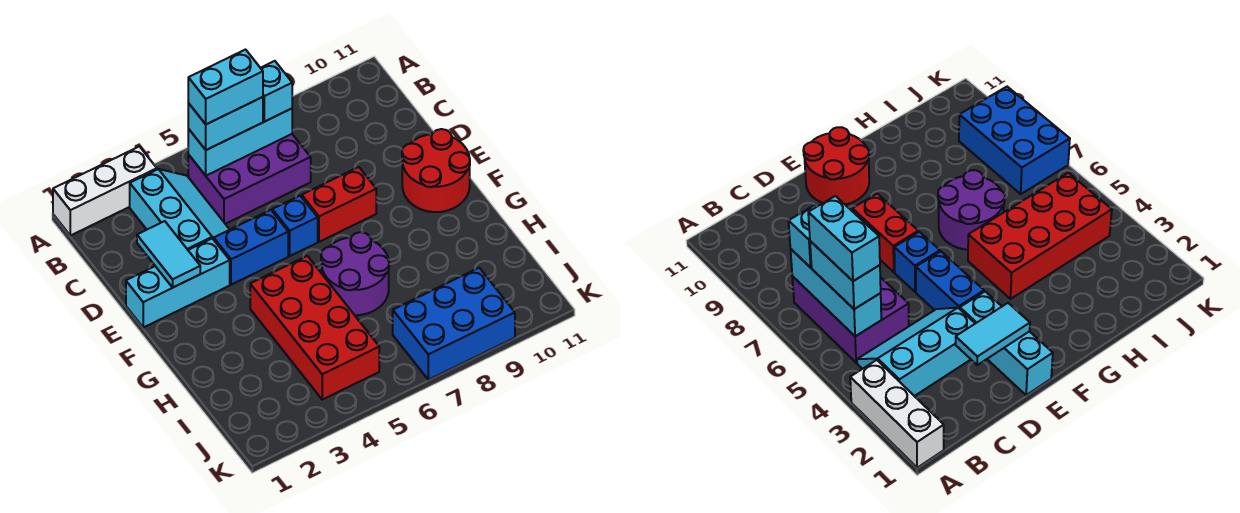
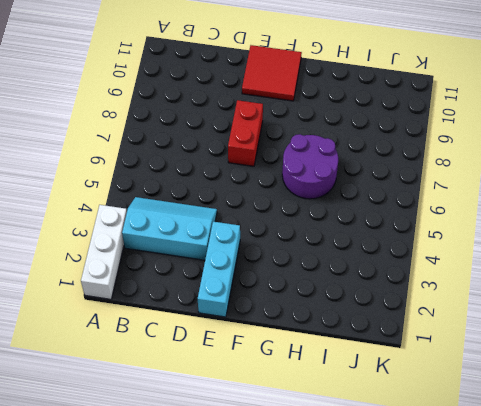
red tile E10:F11 level 1 -> red round brick E10:F11 level 1
none -> purple brick B5:C7 level 1
none -> blue brick E4:E5 level 1
none -> blue brick E6 level 1

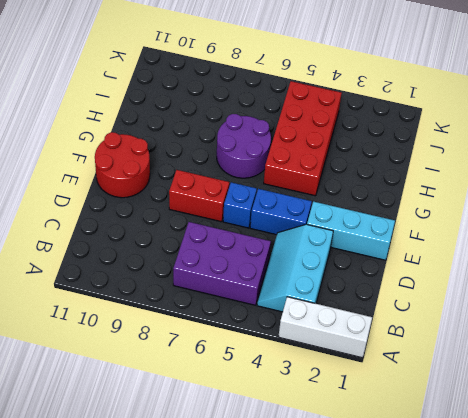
none -> blue brick J7:K9 level 1
none -> cyan brick B5:B7 level 2
none -> cyan tile D2:E2 level 2

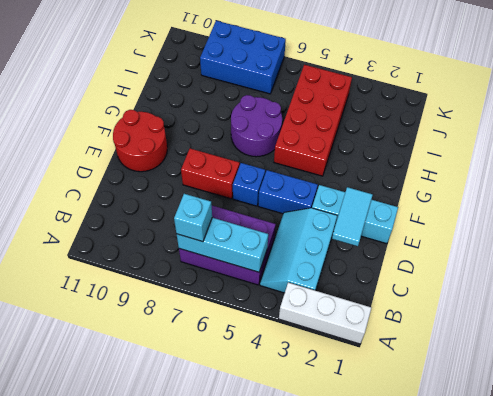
none -> cyan brick B5:B6 level 3
none -> cyan brick B5:B6 level 4

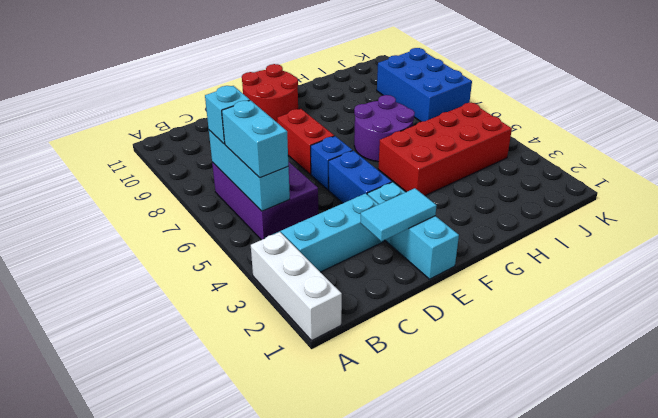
none -> cyan brick B5:B6 level 4

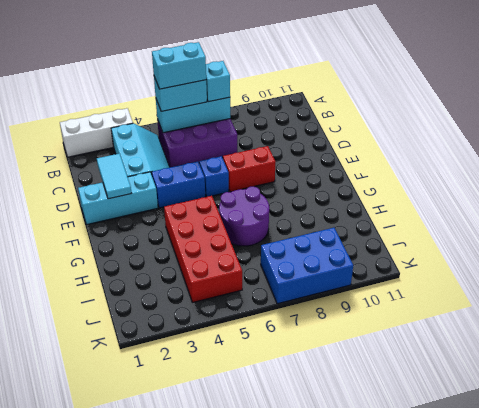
none -> red round brick E10:F11 level 1

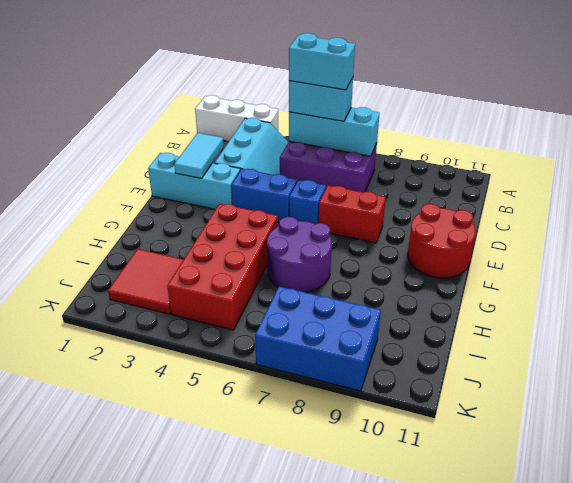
red tile I2:J3 level 1 -> none
none -> cyan brick B7 level 3

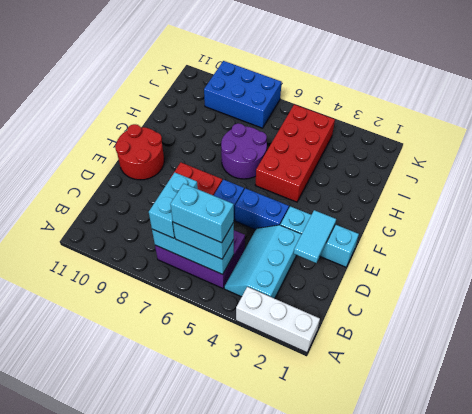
cyan brick B7:C7 level 3 -> cyan brick B7 level 3

